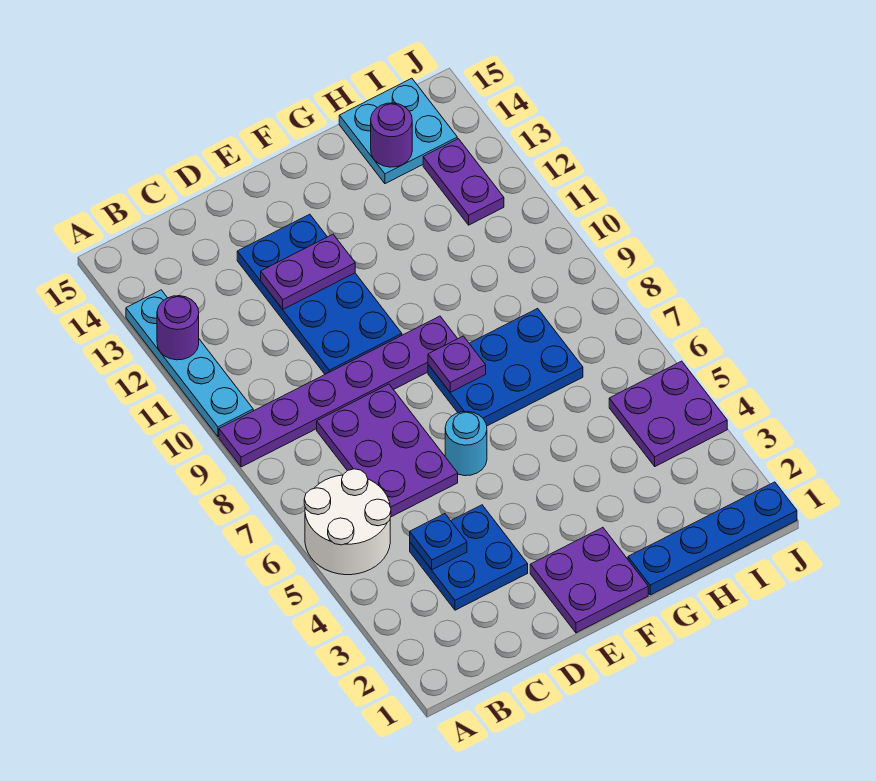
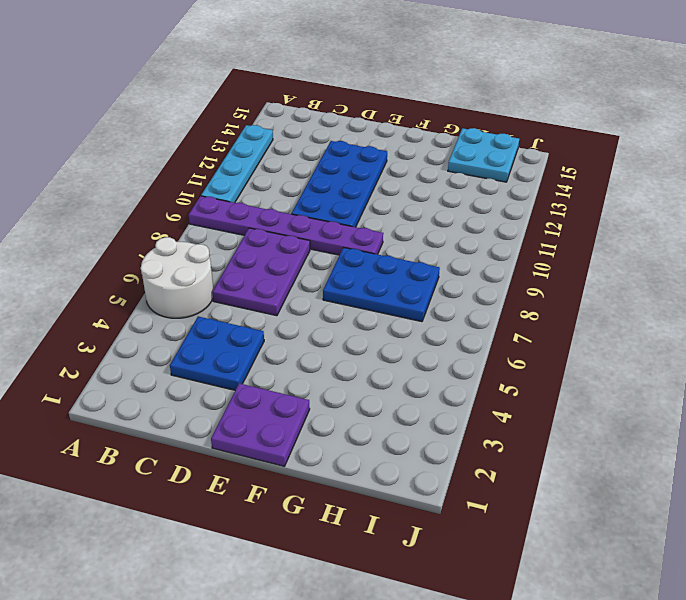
none -> cyan round brick E6 level 1
none -> blue plate G1:J1 level 1
none -> purple plate I4:J5 level 1

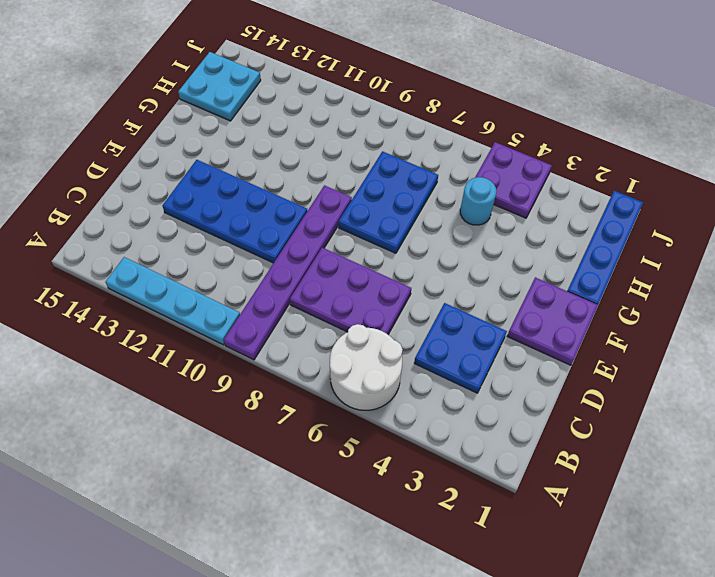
cyan round brick H5 level 1 -> cyan round brick E6 level 1
none -> purple plate I12:I13 level 1
none -> purple round brick A12 level 2
none -> blue plate C4 level 2

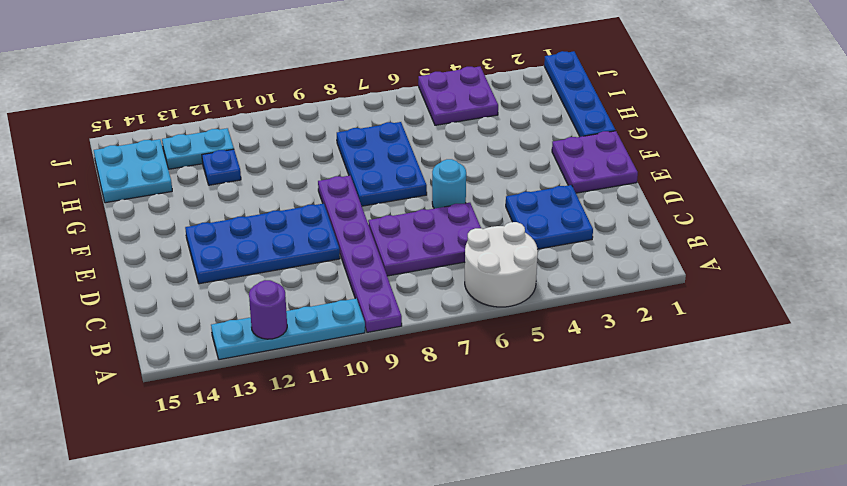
blue plate H12 level 1 -> blue plate C4 level 2
cyan plate I12:I13 level 1 -> purple plate I12:I13 level 1
none -> purple plate D12:E12 level 2
none -> purple plate F8 level 2
none -> purple round brick H14 level 2

